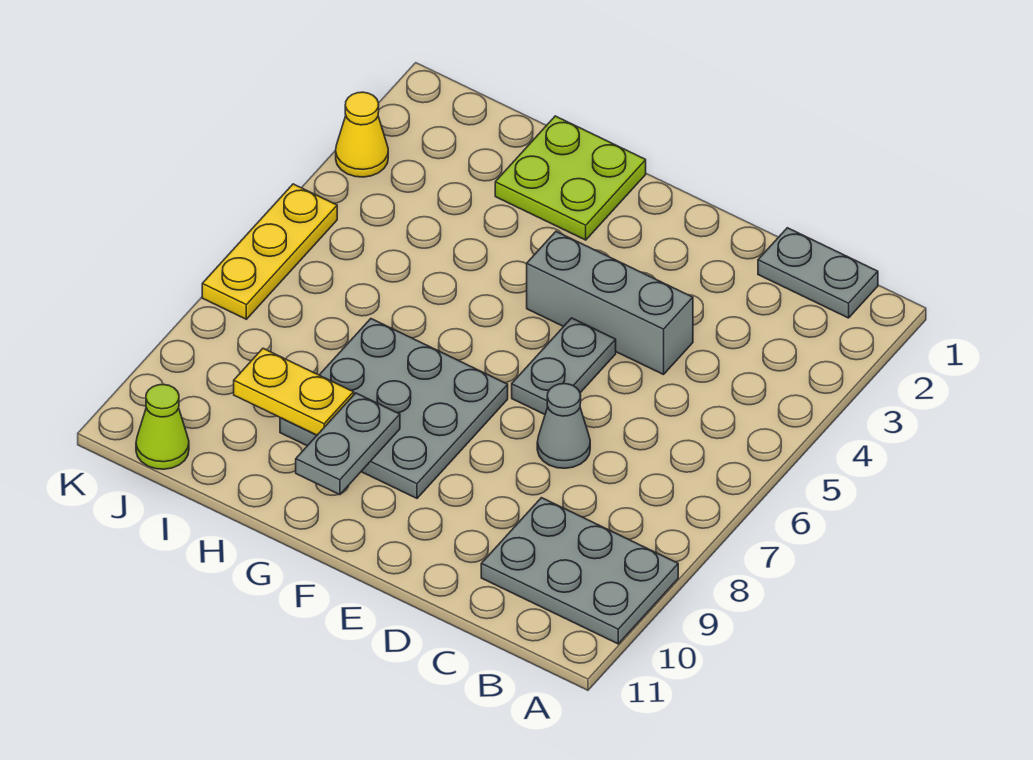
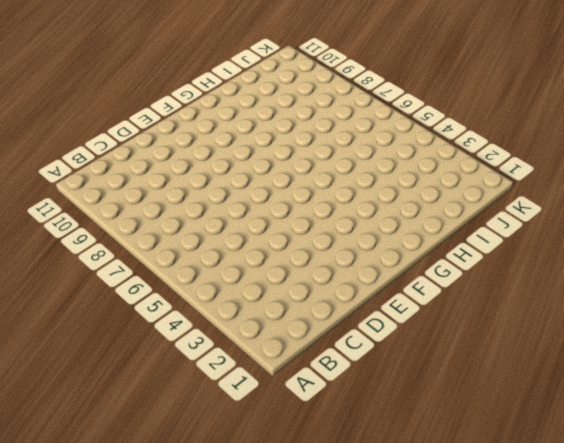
none -> grey plate A9:C10 level 1
none -> grey plate B1:C1 level 1
none -> grey brick D4:F4 level 1

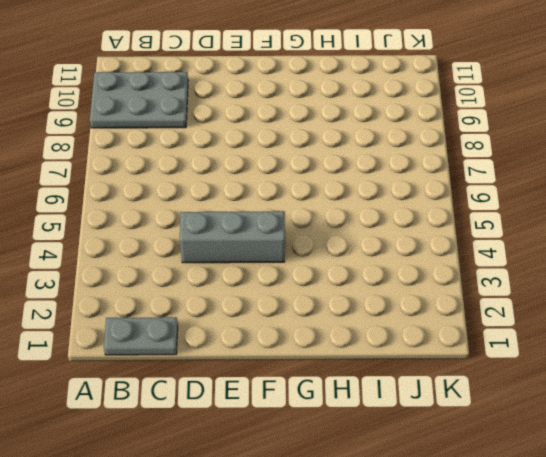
none -> grey cone D7 level 1
none -> grey plate E5:E6 level 1
none -> grey plate F7:H9 level 1

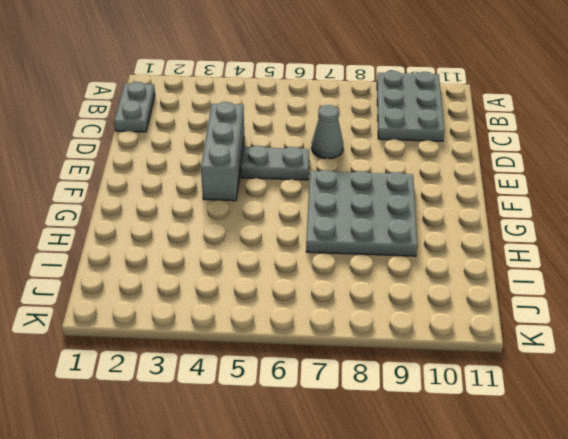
none -> lime plate G1:H2 level 1
none -> lime cone J11 level 1
none -> yellow cone K3 level 1

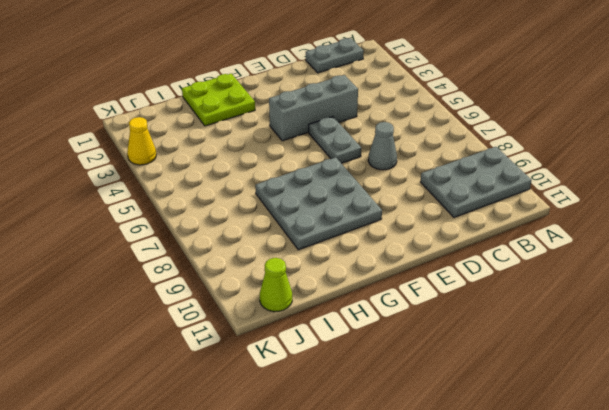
none -> yellow plate K5:K7 level 1
none -> grey plate G9:G10 level 2
none -> yellow plate H9:I9 level 2

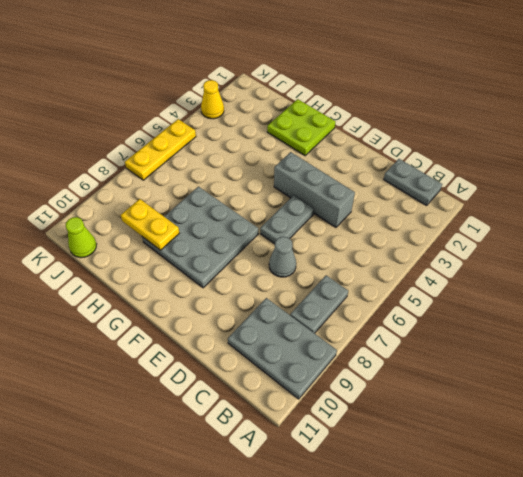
grey plate B7:B8 level 1 -> grey plate G9:G10 level 2

